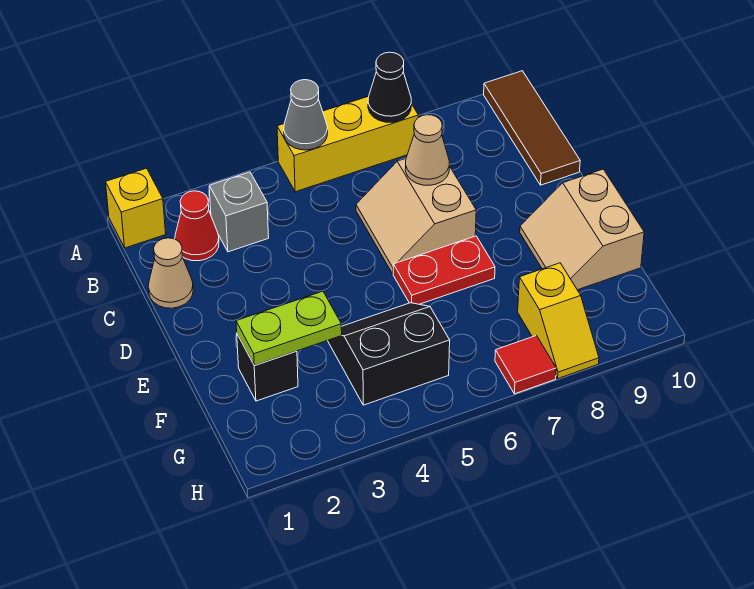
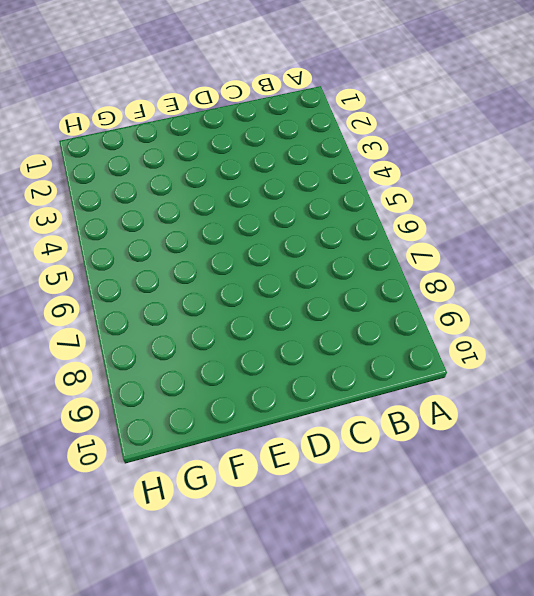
none -> yellow brick A1 level 1
none -> yellow brick A5:A7 level 1
none -> brown tile A10:C10 level 1

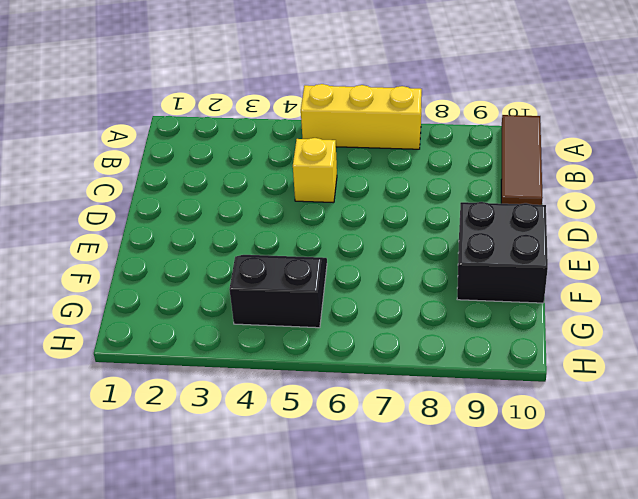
yellow brick C5 level 1 -> yellow brick A1 level 1
black brick E9:F10 level 1 -> tan slope E9:F10 level 1 top 10
none -> red cone B2 level 1
none -> grey brick B3 level 1
none -> tan cone C1 level 1

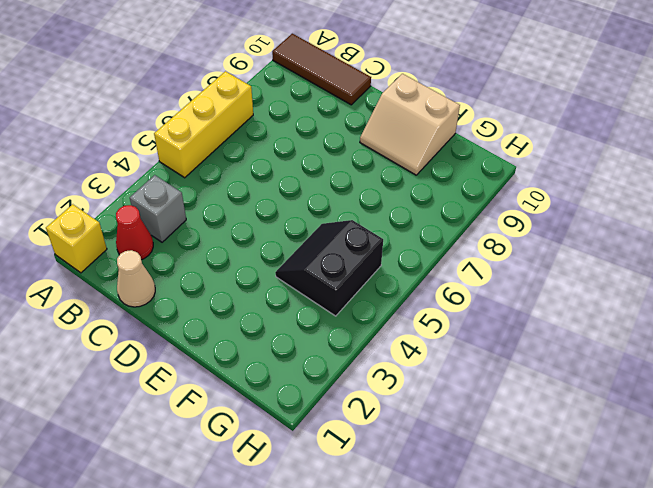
none -> tan slope C6:D7 level 1 top 7
none -> red plate E6:E7 level 1
none -> black brick F2 level 1

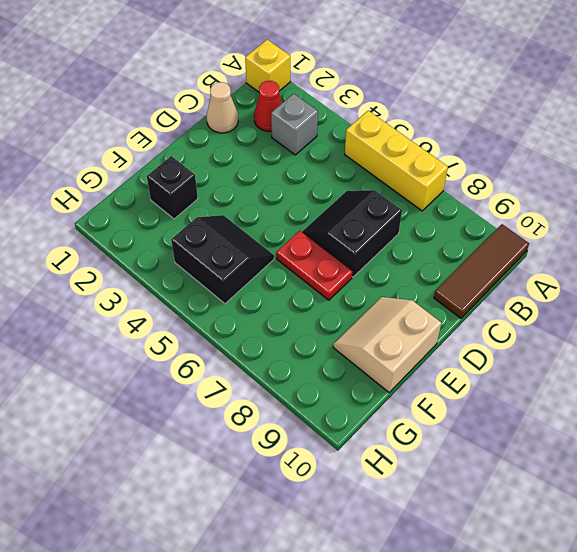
black slope C6:D7 level 1 top 7 -> tan slope C6:D7 level 1 top 7
none -> yellow slope G8:H8 level 1 top G
none -> red tile H7 level 1
none -> grey cone A5 level 2

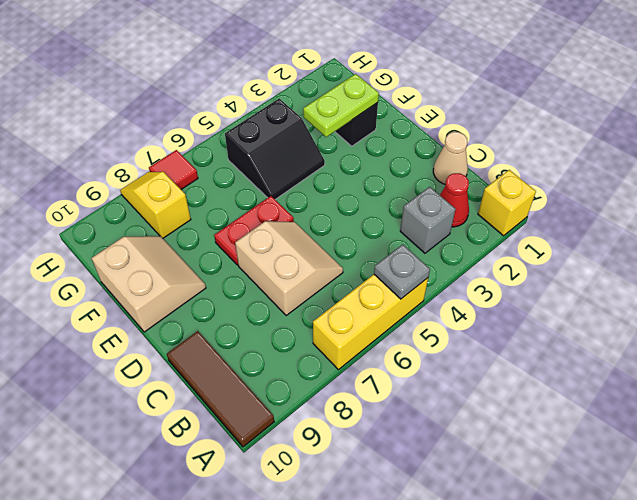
grey plate A5 level 2 -> grey cone A5 level 2
none -> black cone A7 level 2
none -> tan cone C7 level 2

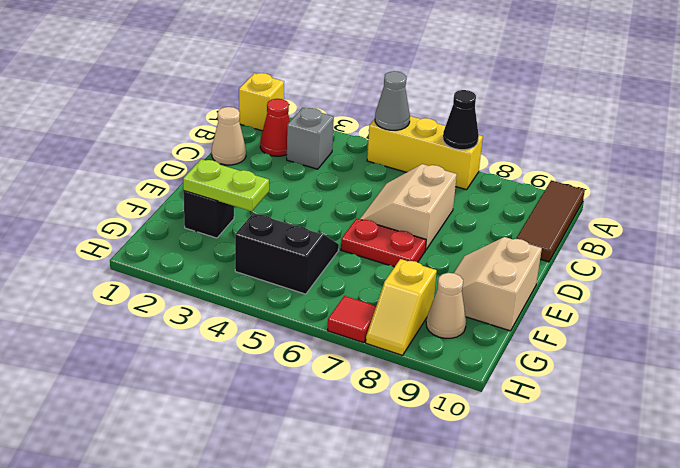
tan cone G9 level 1 -> tan cone C7 level 2

